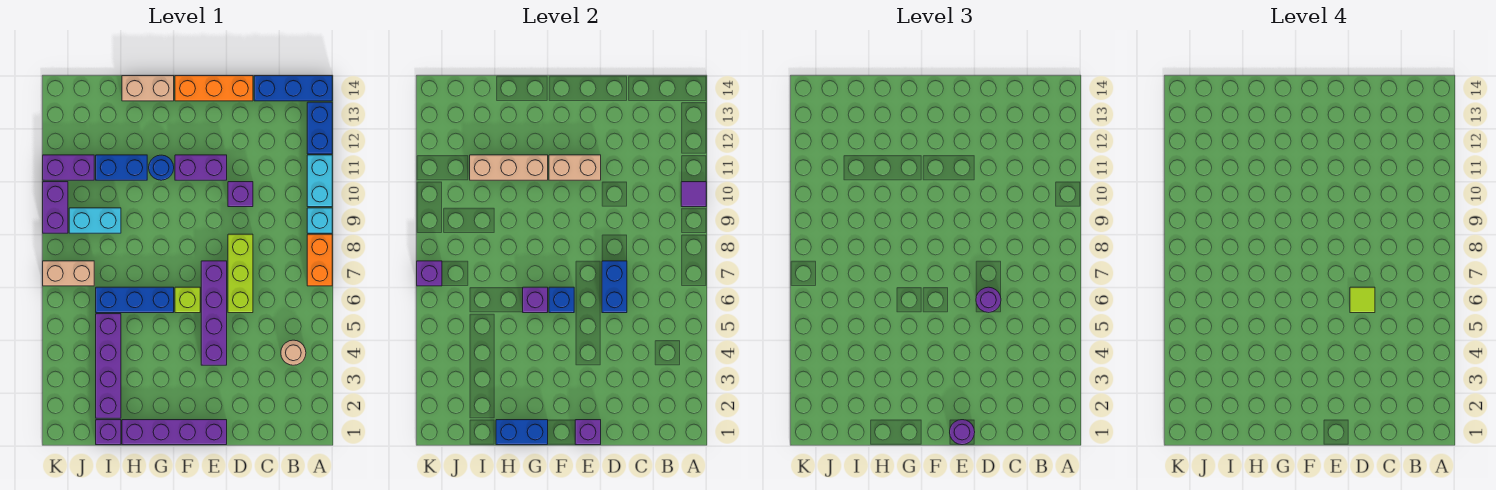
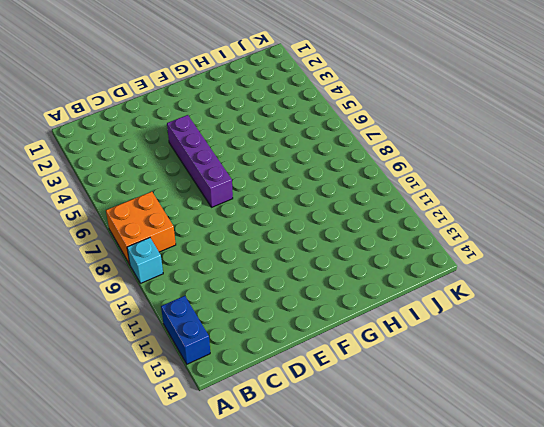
orange brick A7:B8 level 1 -> orange brick A7:A8 level 1
none -> cyan brick A10:A11 level 1
none -> blue brick A14:C14 level 1
none -> tan round brick B4 level 1
none -> lime brick D6:D8 level 1

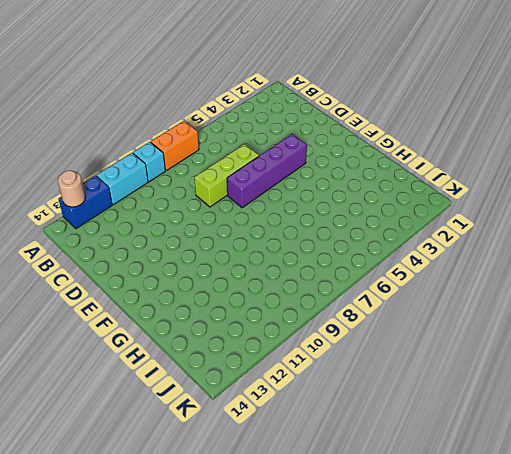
tan round brick A13 level 2 -> tan round brick B4 level 1
none -> blue brick A14:C14 level 1
none -> purple brick D10 level 1
none -> orange brick D14:F14 level 1
none -> purple brick E1:H1 level 1

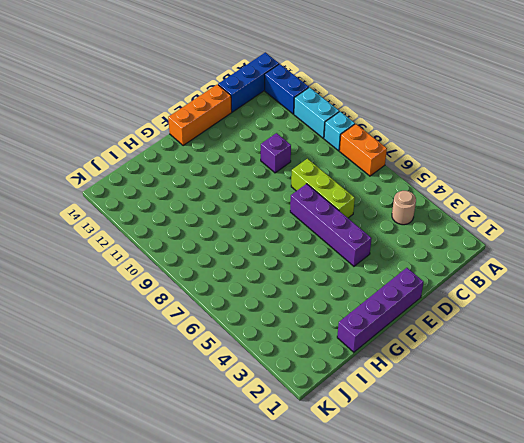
none -> purple brick E11:F11 level 1
none -> lime brick F6 level 1
none -> blue brick G6:I6 level 1
none -> blue round brick G11 level 1

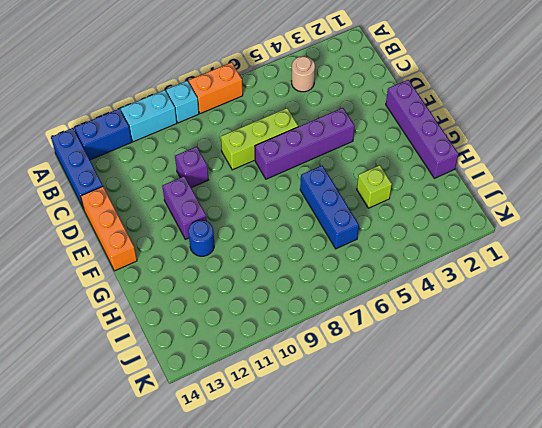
lime brick H4 level 1 -> lime brick F6 level 1
none -> tan brick G14:H14 level 1
none -> blue brick H11:I11 level 1
none -> purple brick I1 level 1
none -> purple brick I2:I5 level 1

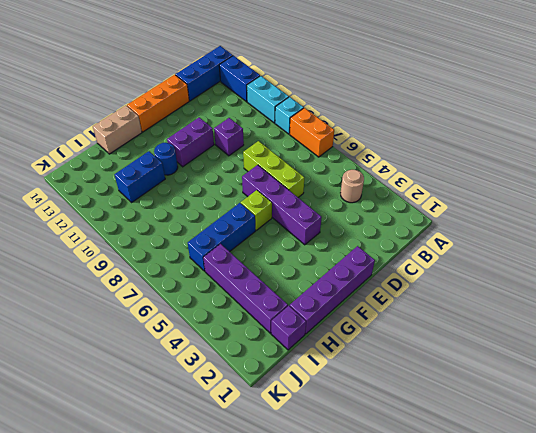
none -> cyan brick I9:J9 level 1
none -> tan brick J7:K7 level 1
none -> purple brick J11:K11 level 1
none -> purple brick K9:K10 level 1

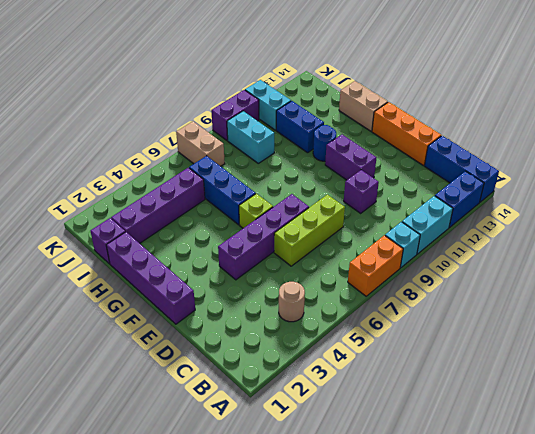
cyan brick J11:K11 level 1 -> purple brick J11:K11 level 1
none -> purple tile A10 level 2
none -> blue brick D6:D7 level 2
none -> purple brick E1 level 2
none -> tan brick E11:F11 level 2

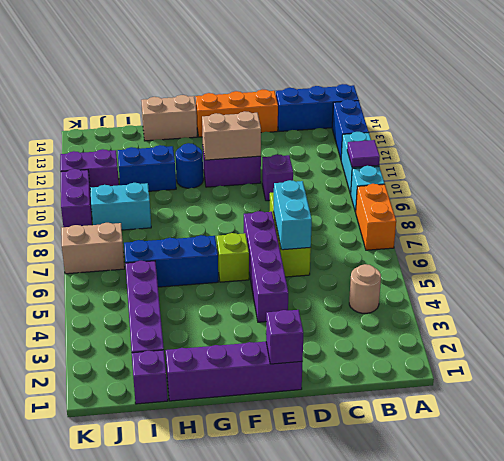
cyan brick D6:D7 level 2 -> blue brick D6:D7 level 2
none -> blue brick F6 level 2
none -> blue brick G1:H1 level 2
none -> purple brick G6 level 2
none -> tan brick G11:I11 level 2

